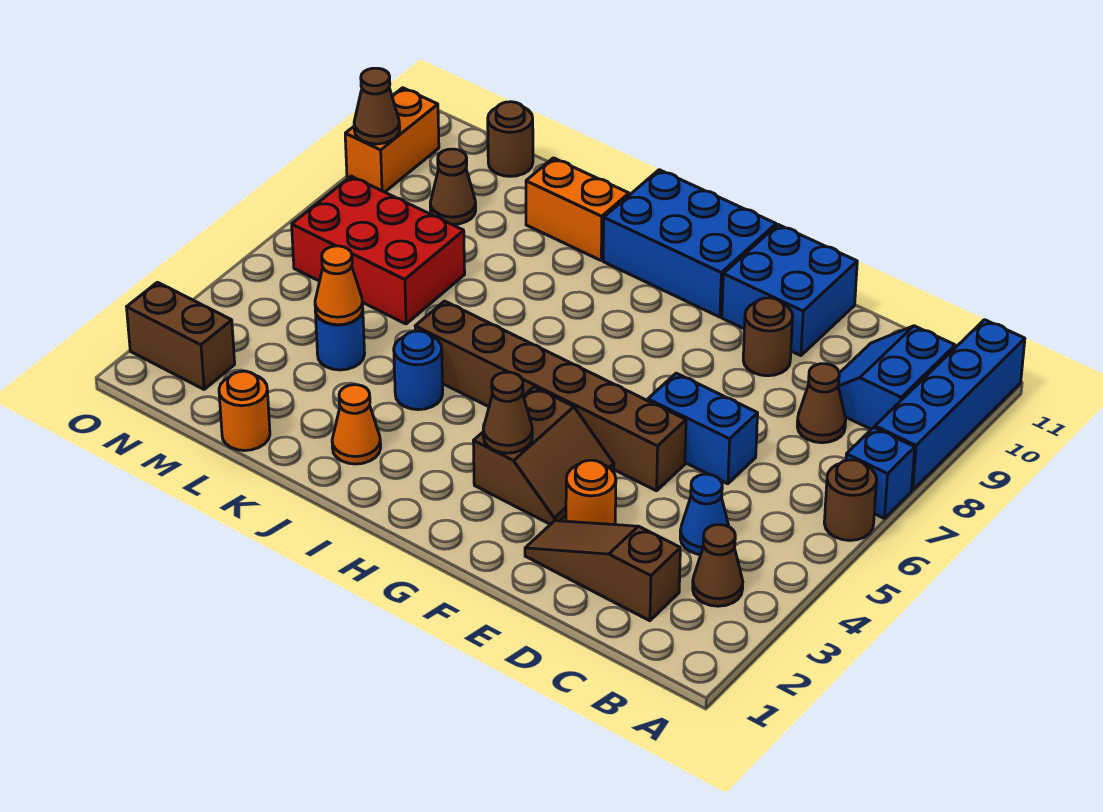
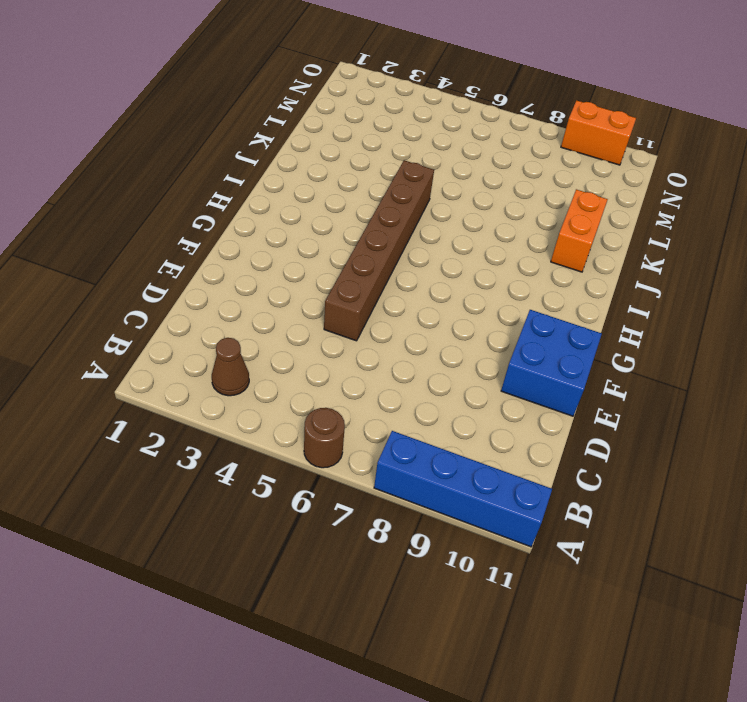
none -> blue brick A7 level 1
none -> blue slope B9:C10 level 1 top B
none -> brown slope C2:E2 level 1 top C

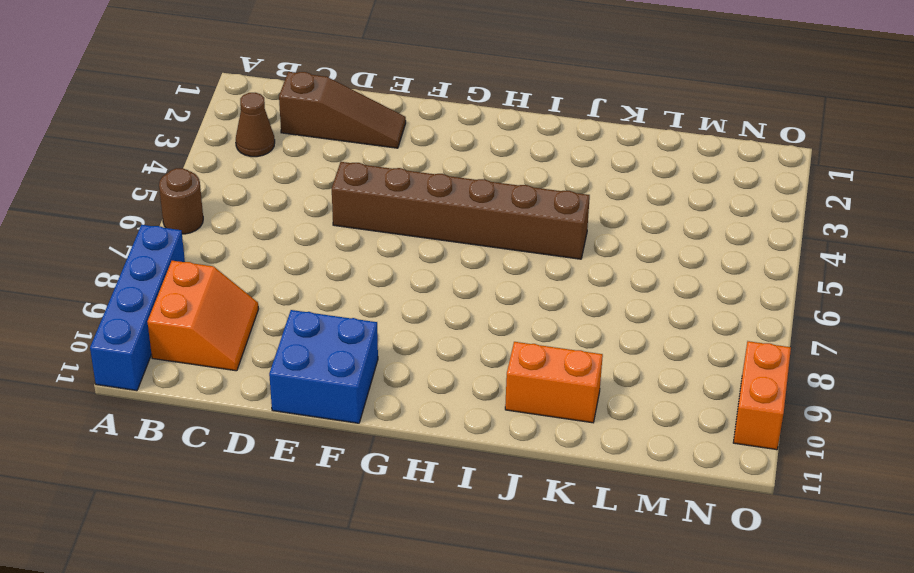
orange slope B9:C10 level 1 top B -> blue slope B9:C10 level 1 top B
none -> blue brick A7 level 1
none -> blue cone C4 level 1
none -> brown cone C8 level 1

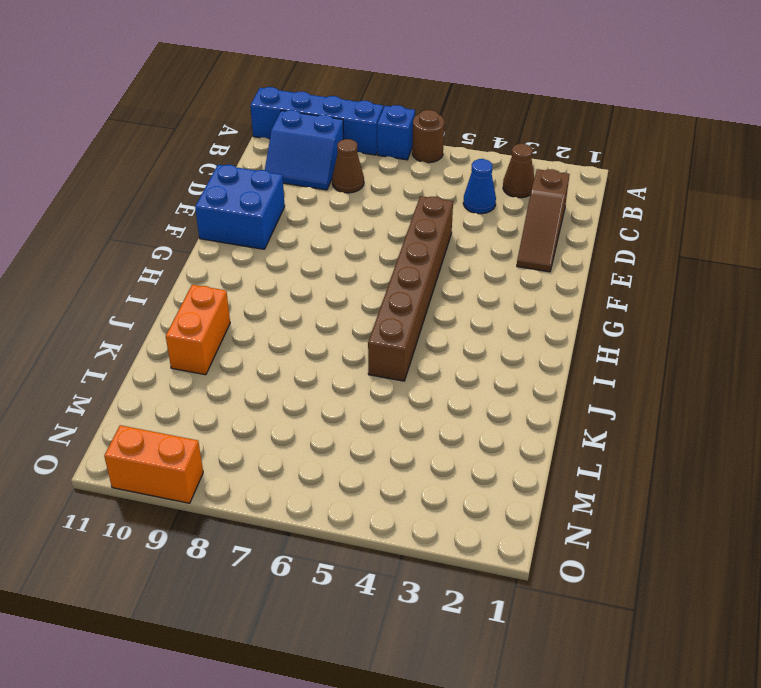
none -> blue brick D6:E6 level 1
none -> orange round brick E3 level 1
none -> brown round brick E9 level 1

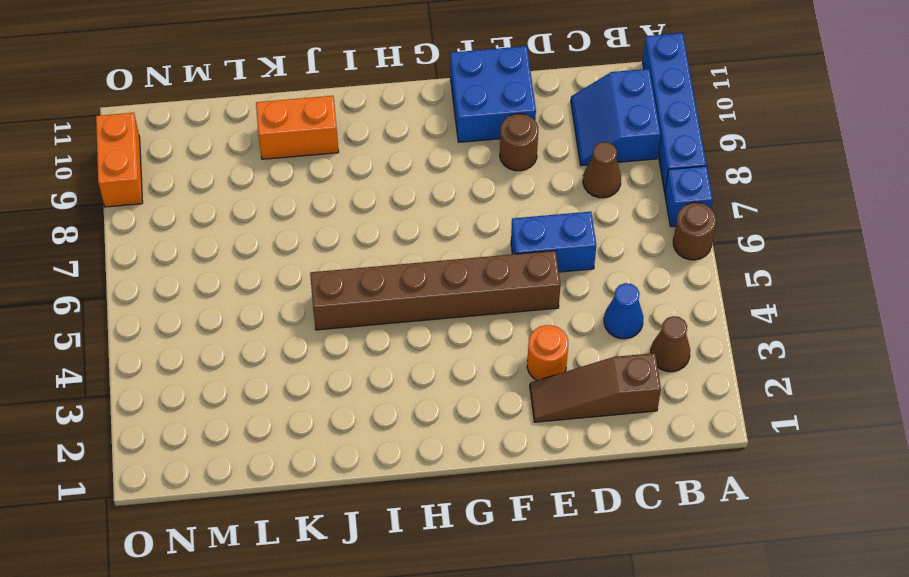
none -> brown slope F3:G4 level 1 top G
none -> blue brick G10:I11 level 1
none -> orange cone J2 level 1

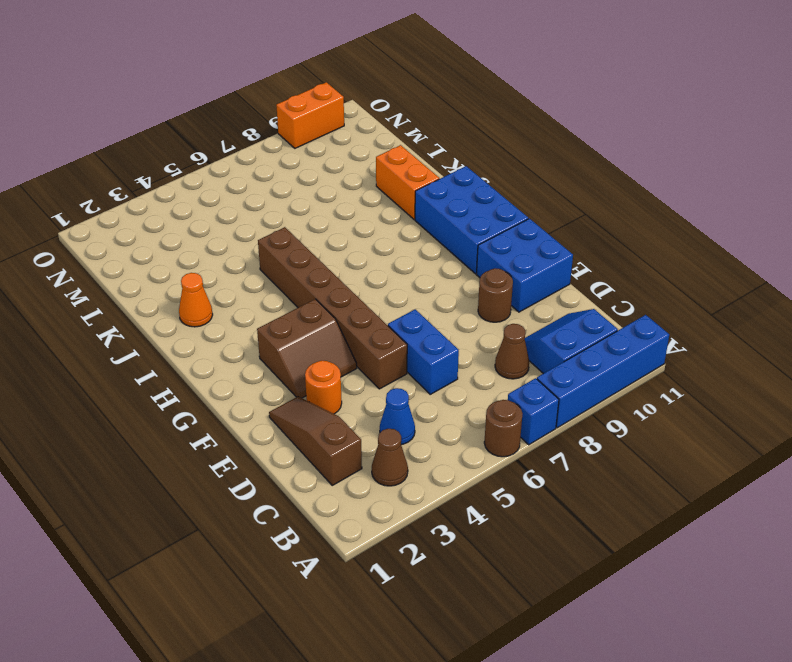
none -> blue round brick J4 level 1
none -> orange round brick L1 level 1
none -> blue round brick L4 level 1

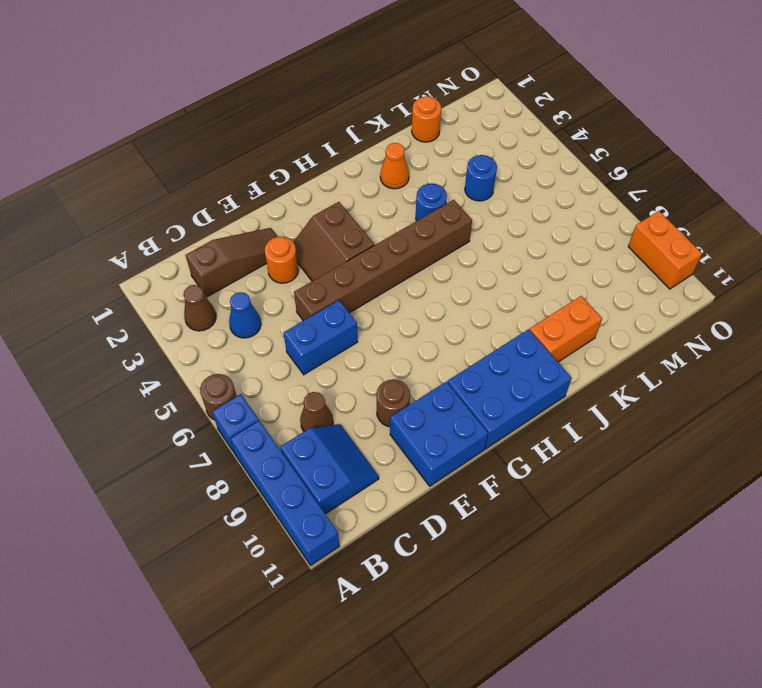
none -> red brick L6:N7 level 1
none -> brown cone M9 level 1
none -> brown round brick M11 level 1

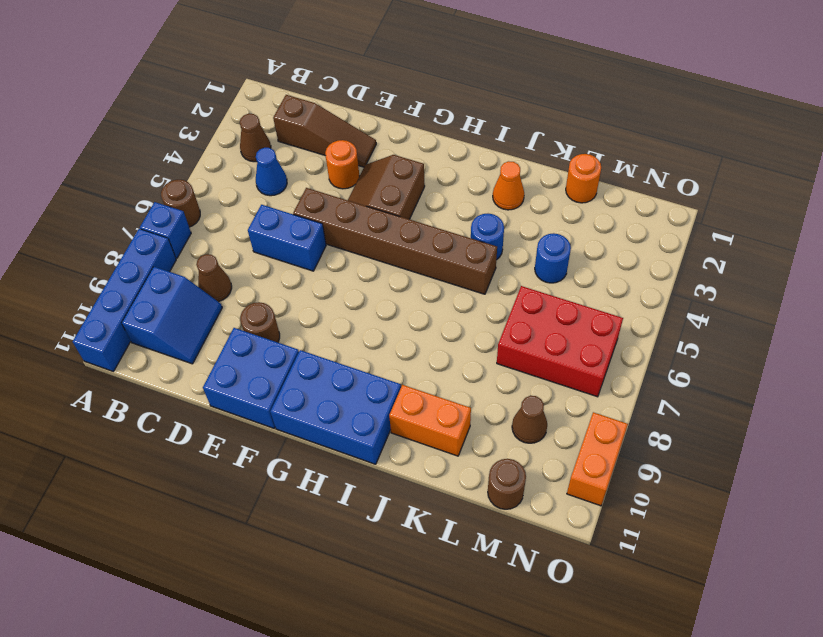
none -> brown brick N2:O2 level 1
none -> brown cone G3 level 2
none -> orange cone L4 level 2

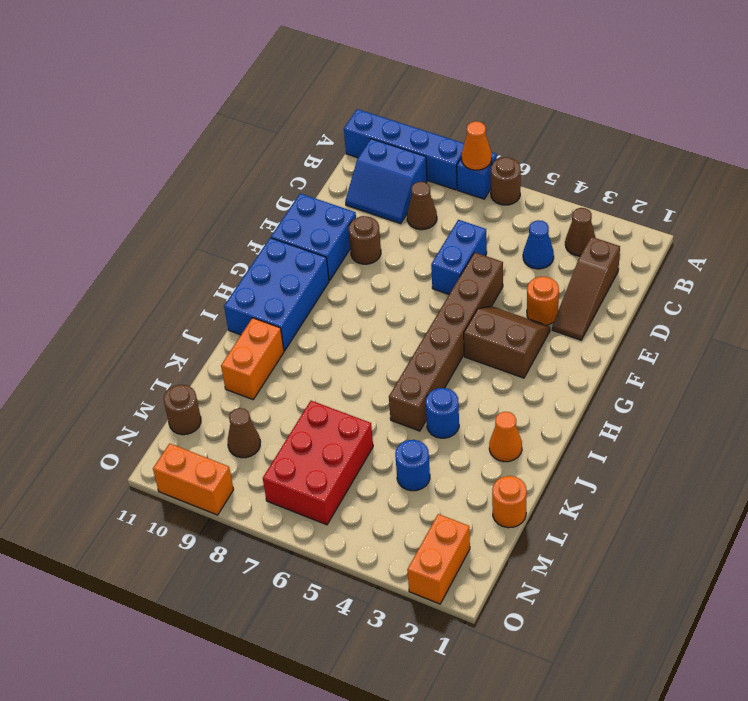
orange cone A7 level 2 -> orange cone L4 level 2
orange brick N2:O2 level 1 -> brown brick N2:O2 level 1
none -> brown cone G3 level 2
none -> brown cone O9 level 2

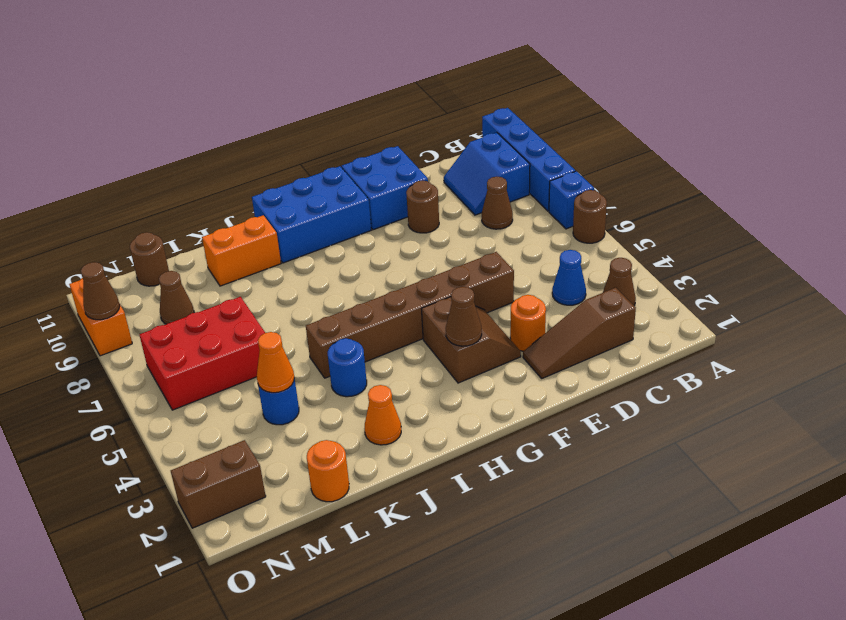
none -> blue brick D6:E6 level 1

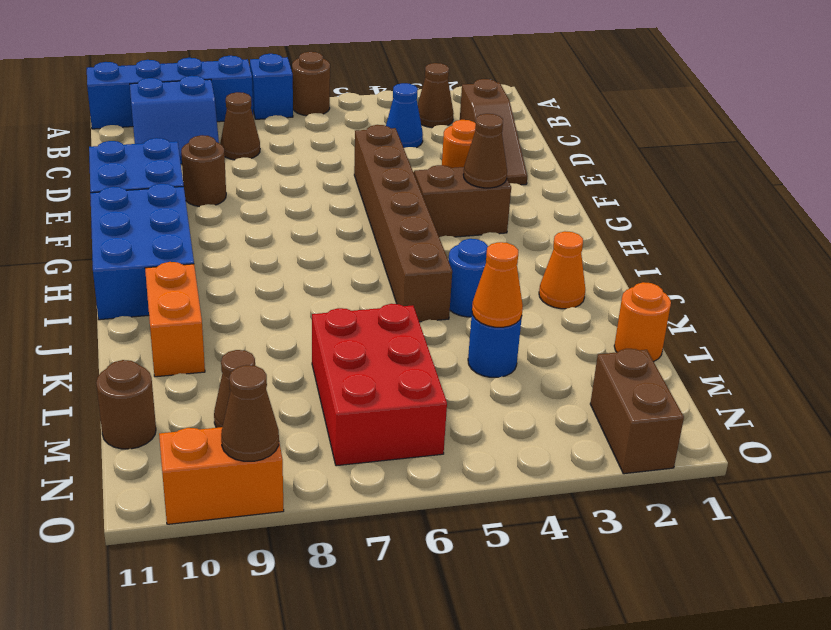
none -> blue brick D6:E6 level 1

